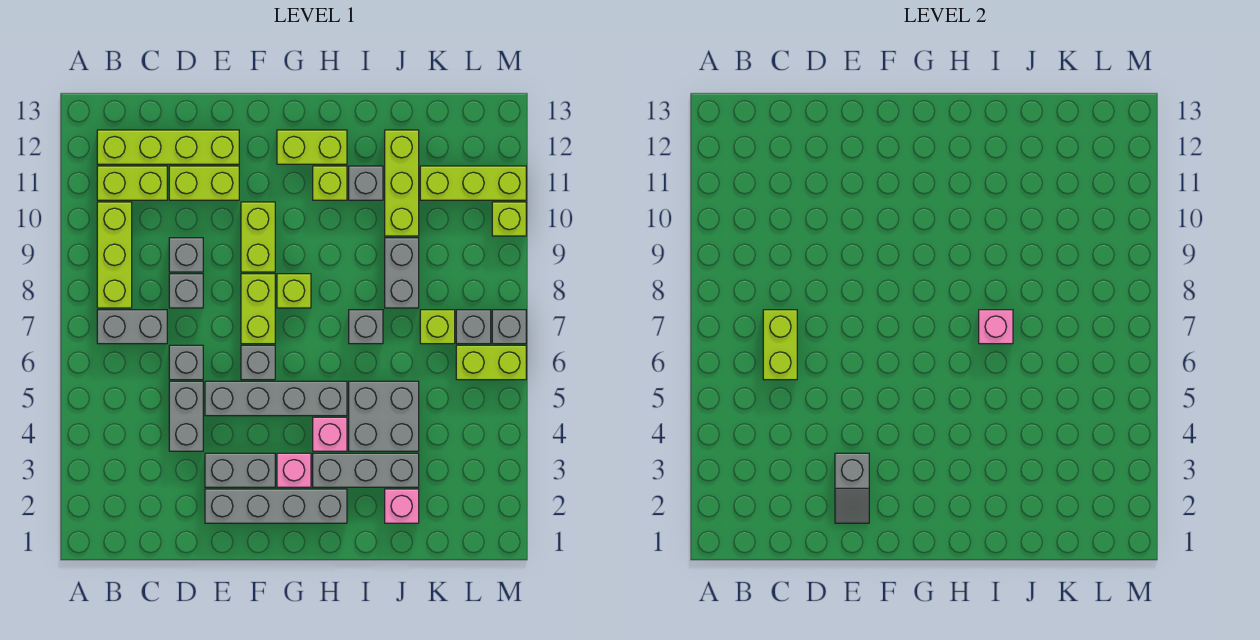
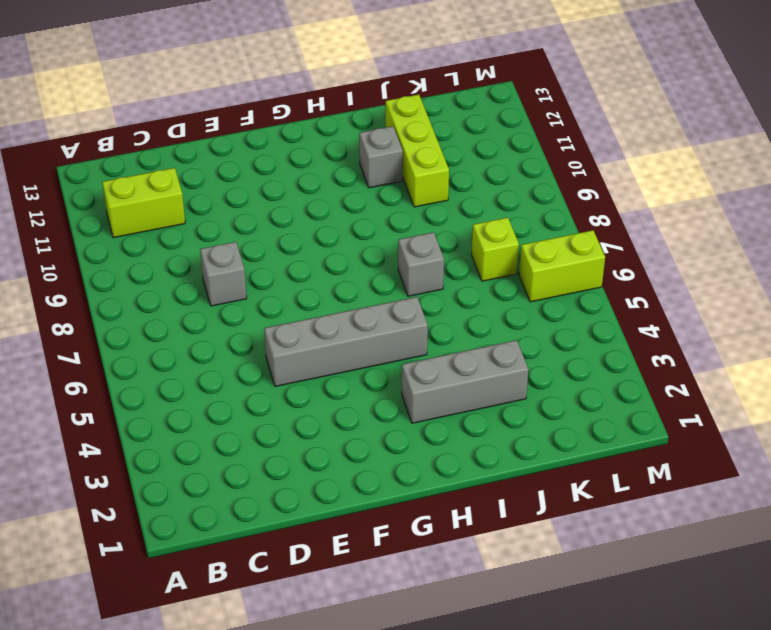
none -> grey brick B7:C7 level 1
none -> lime brick B8:B10 level 1
none -> lime brick B12:E12 level 1
none -> grey brick D4:D5 level 1

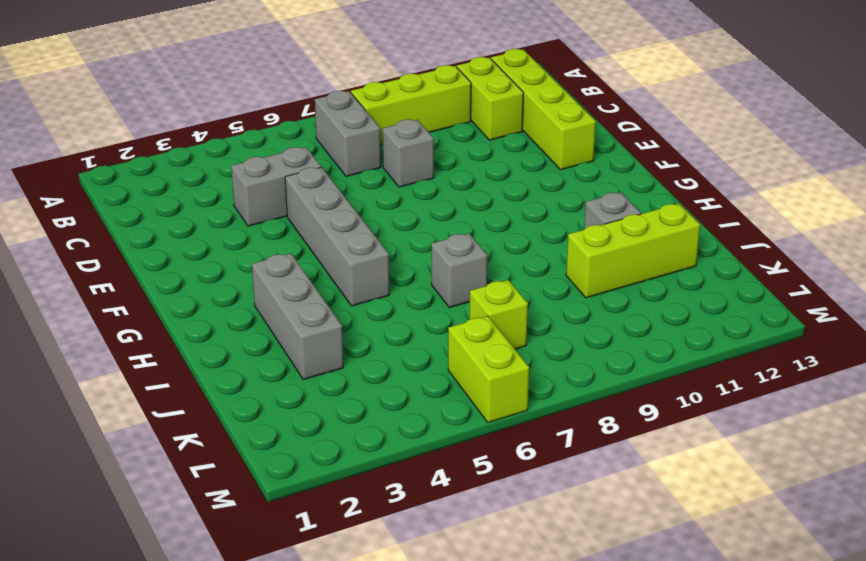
none -> grey brick D6 level 1
none -> grey brick D9 level 1
none -> lime brick D11:E11 level 1
none -> grey brick E2:H2 level 1

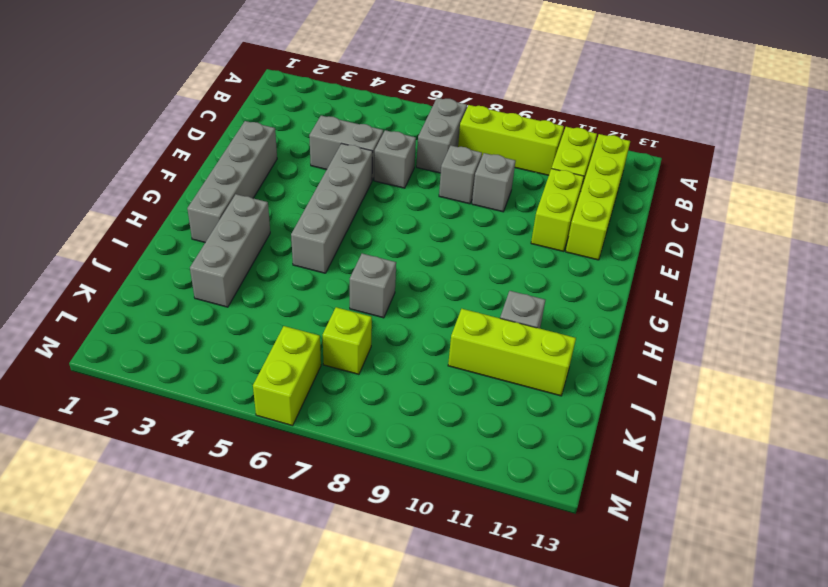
none -> grey brick E3:F3 level 1
none -> grey brick F6 level 1
none -> lime brick F7:F8 level 1
none -> lime brick F9:F10 level 1

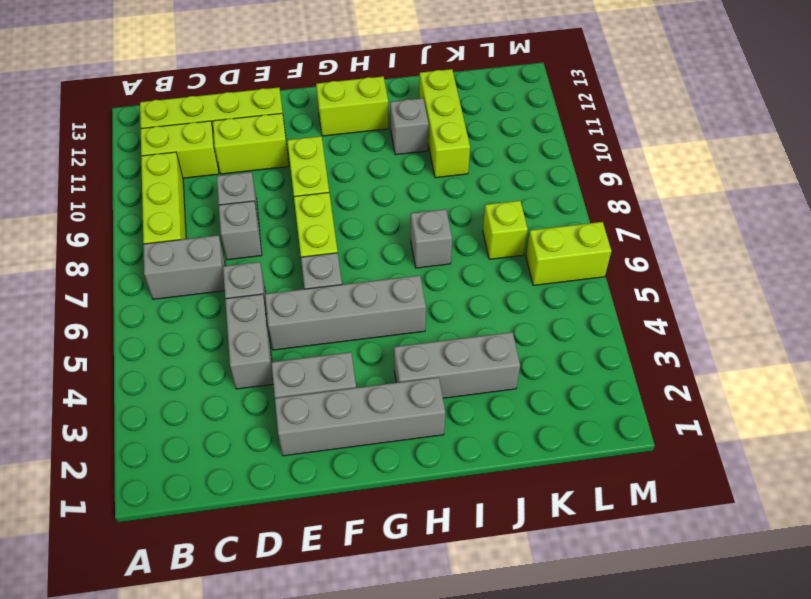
none -> pink brick G3 level 1
none -> lime brick G8 level 1
none -> pink brick H4 level 1
none -> lime brick H11 level 1

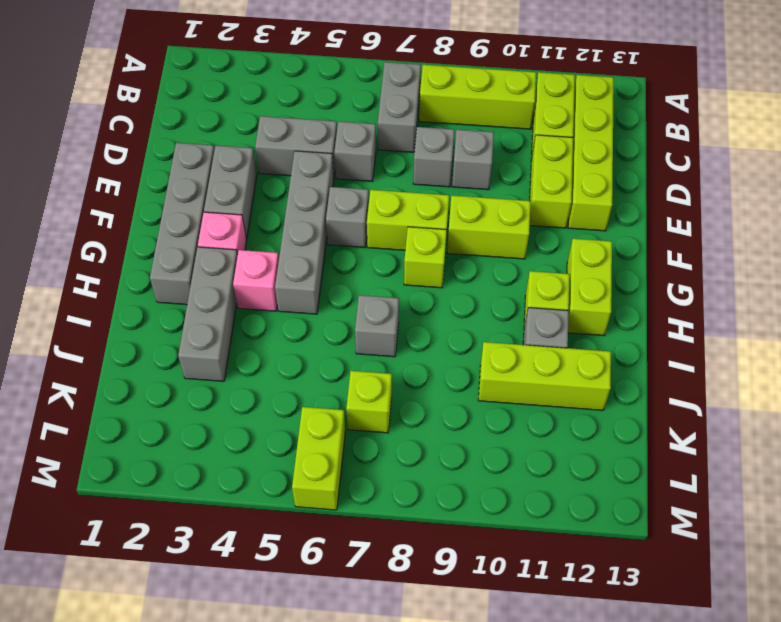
none -> grey brick I4:J5 level 1
none -> pink brick J2 level 1
none -> grey brick J8:J9 level 1
none -> lime brick K11:M11 level 1

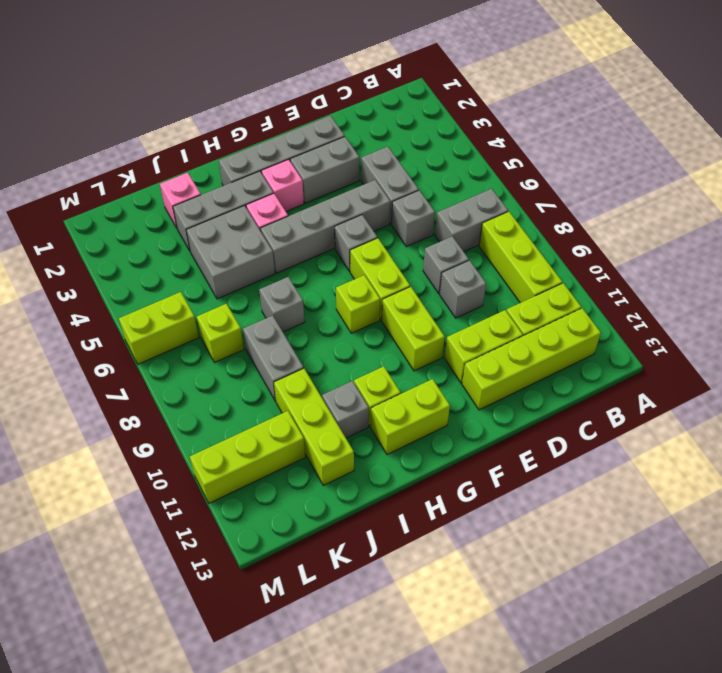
none -> grey brick L7 level 1
none -> grey brick M7 level 1
none -> lime brick M10 level 1
none -> lime brick C6:C7 level 2

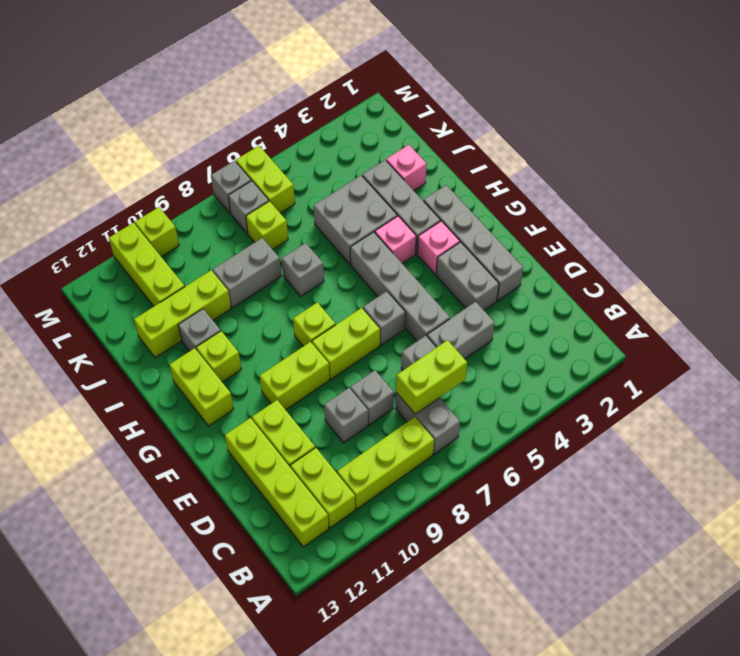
none -> grey slope E2:E3 level 2 top 3
none -> pink brick I7 level 2

